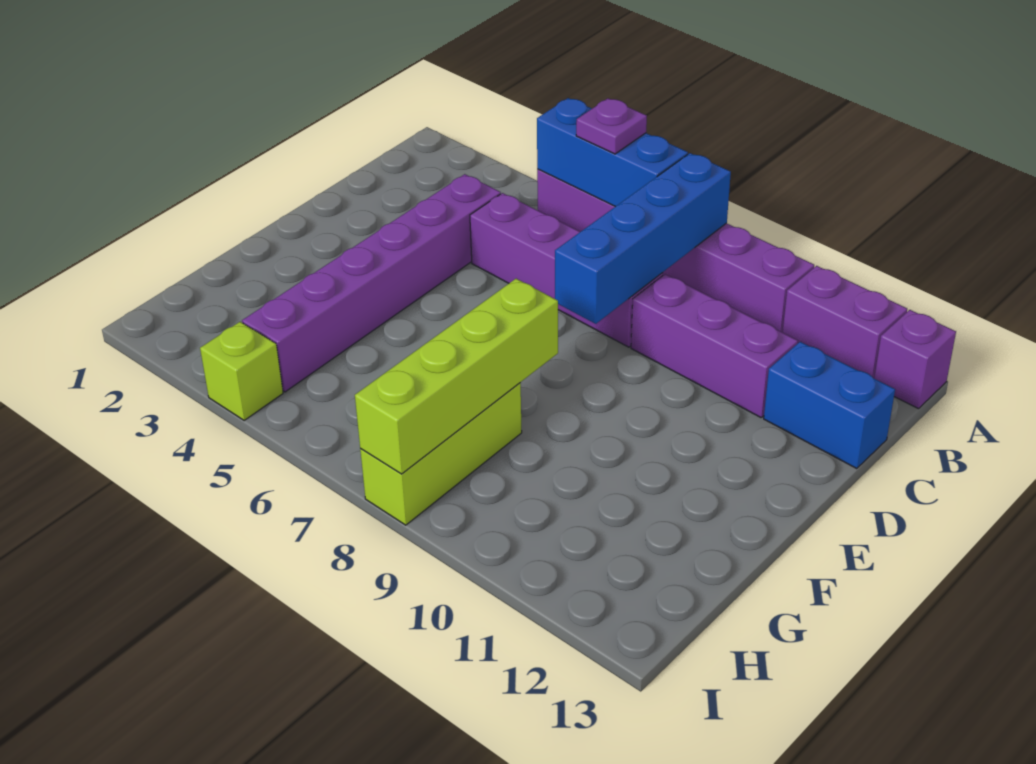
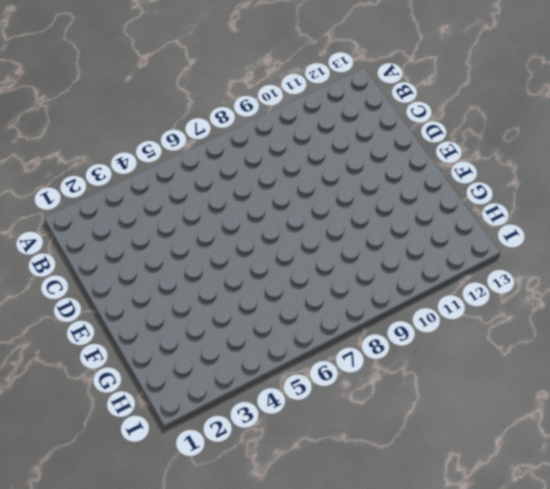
none -> purple brick A5:A10 level 1
none -> purple brick A11:A12 level 1
none -> purple brick A13 level 1

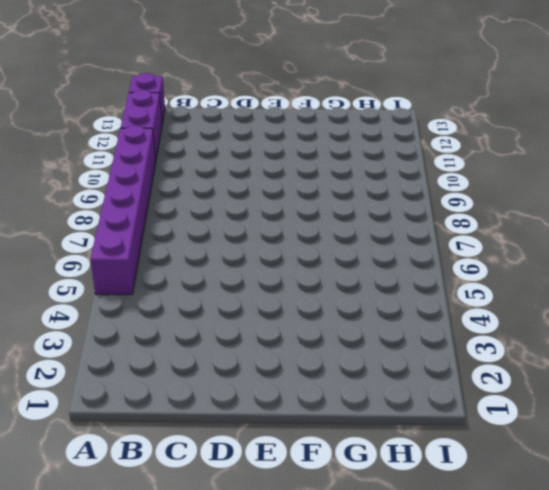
none -> purple brick C4:H4 level 1
none -> purple brick C5:C8 level 1
none -> purple brick C9:C11 level 1

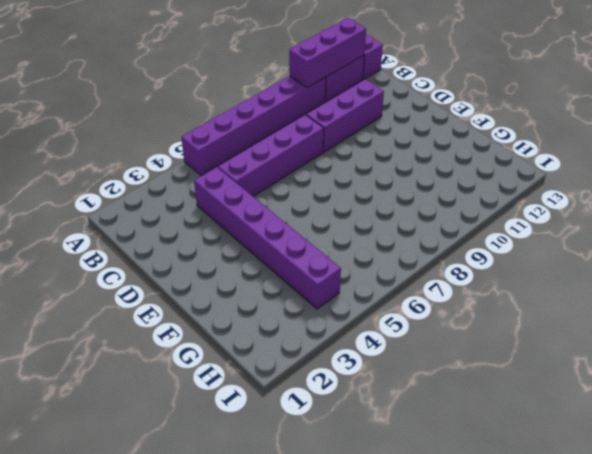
purple brick A10:A12 level 2 -> none
none -> blue brick C12:C13 level 1
none -> lime brick G8:I8 level 1
none -> lime brick I4 level 1

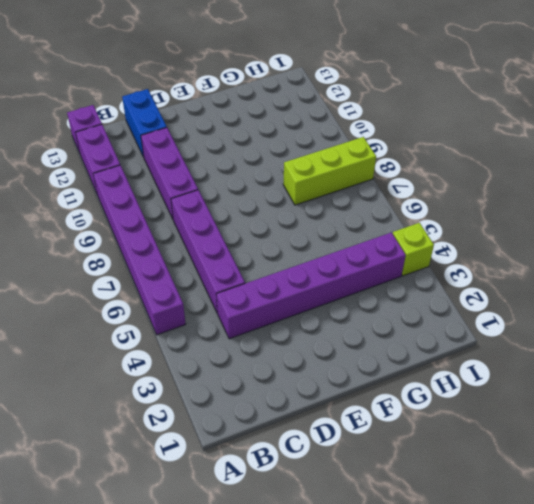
none -> blue brick A5:A7 level 2
none -> blue brick A8:D8 level 2
none -> lime brick F8:I8 level 2

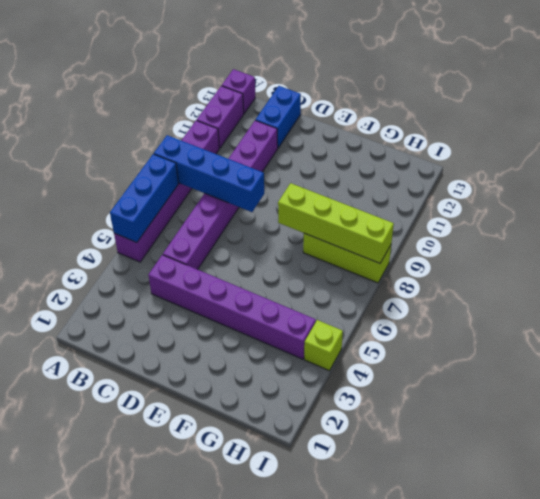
none -> purple plate A6 level 3

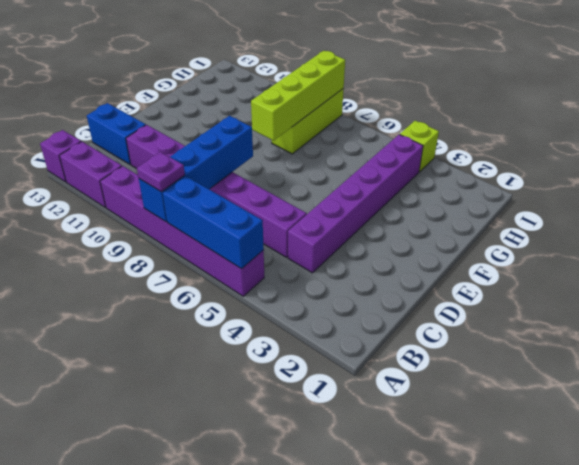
purple plate A8 level 3 -> purple plate A6 level 3

